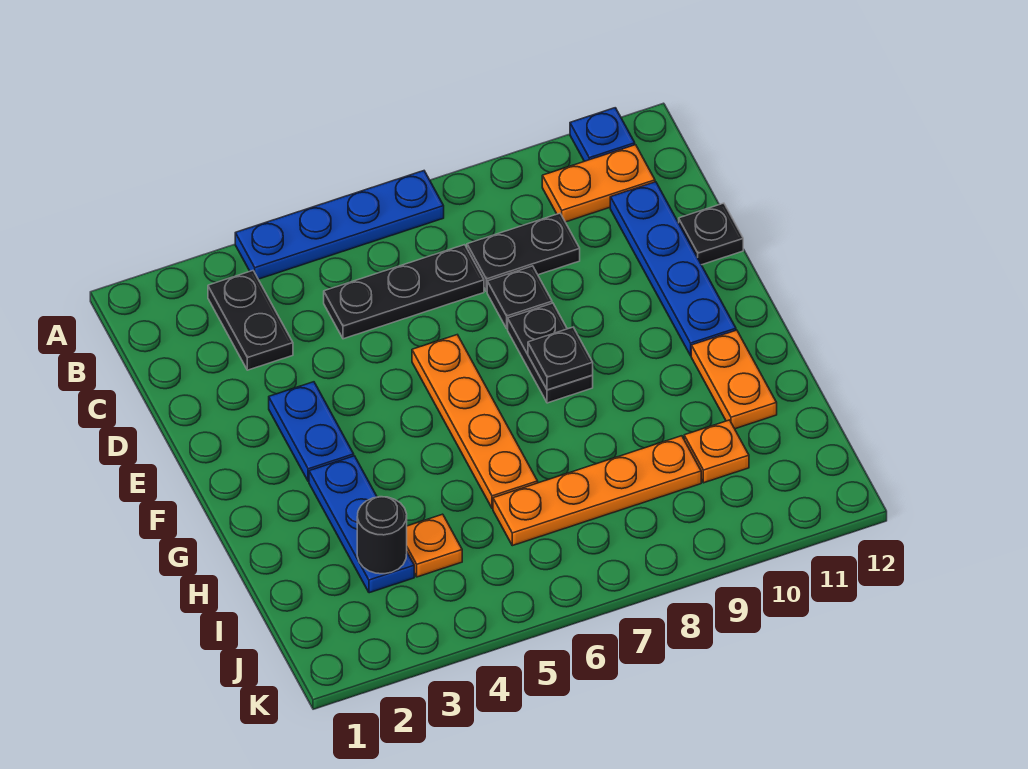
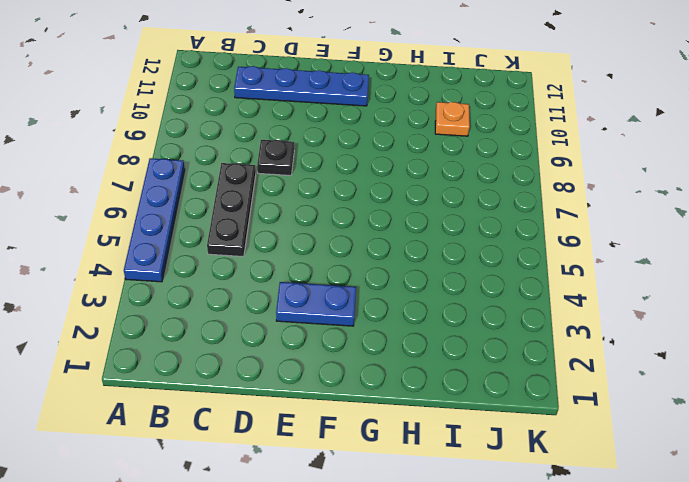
none -> blue plate A11 level 1
none -> black plate B3:C3 level 1
none -> orange plate B10:B11 level 1

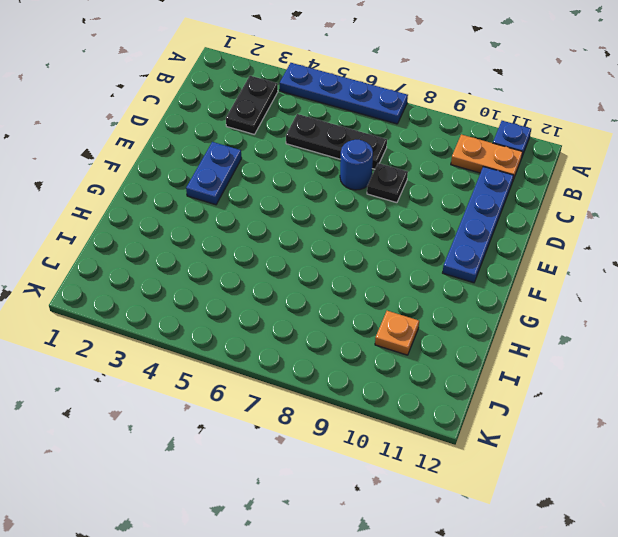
blue round brick D7 level 1 -> none
none -> black plate C8:C9 level 1
none -> black plate D12 level 1
none -> orange plate E6:H6 level 1

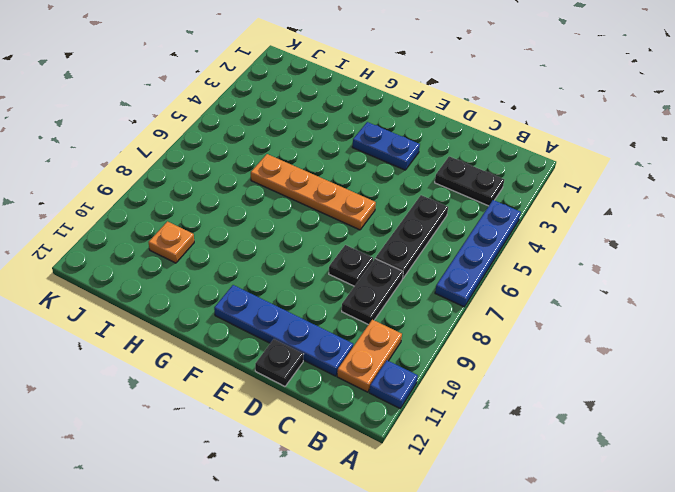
none -> black plate E8:F8 level 1
none -> blue plate G3:I3 level 1
none -> orange plate G11:H11 level 1

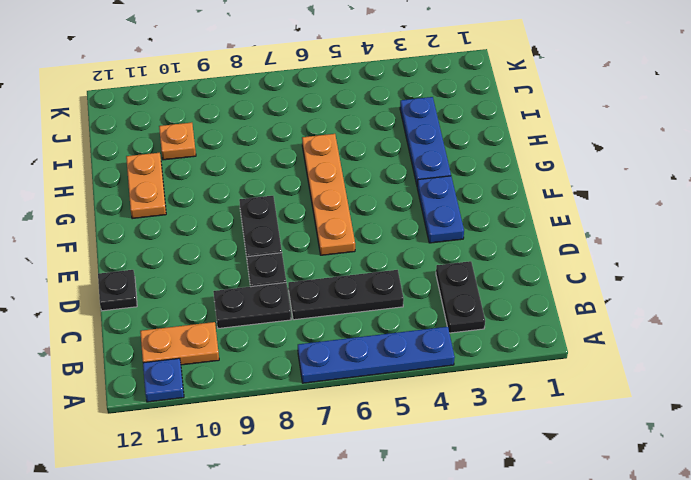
none -> blue plate C11:F11 level 1
none -> orange plate I4 level 1
none -> orange plate I6:I9 level 1

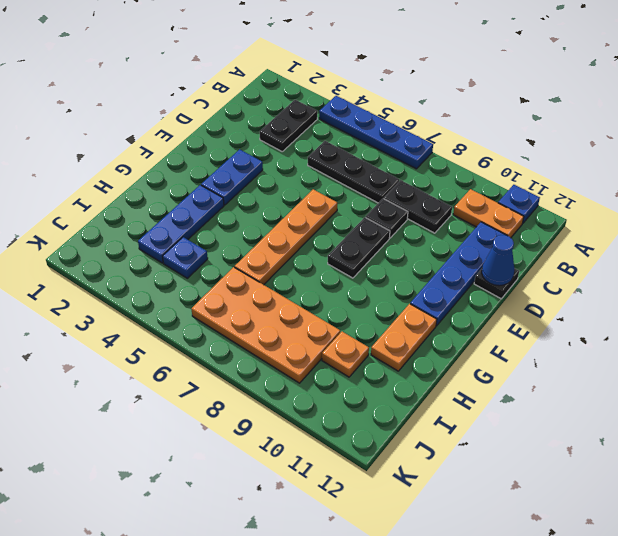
blue cone D12 level 2 -> none
blue plate I4 level 1 -> orange plate I4 level 1
orange plate I6:J9 level 1 -> orange plate I6:I9 level 1
none -> black plate F8 level 2
none -> black round brick I3 level 2

